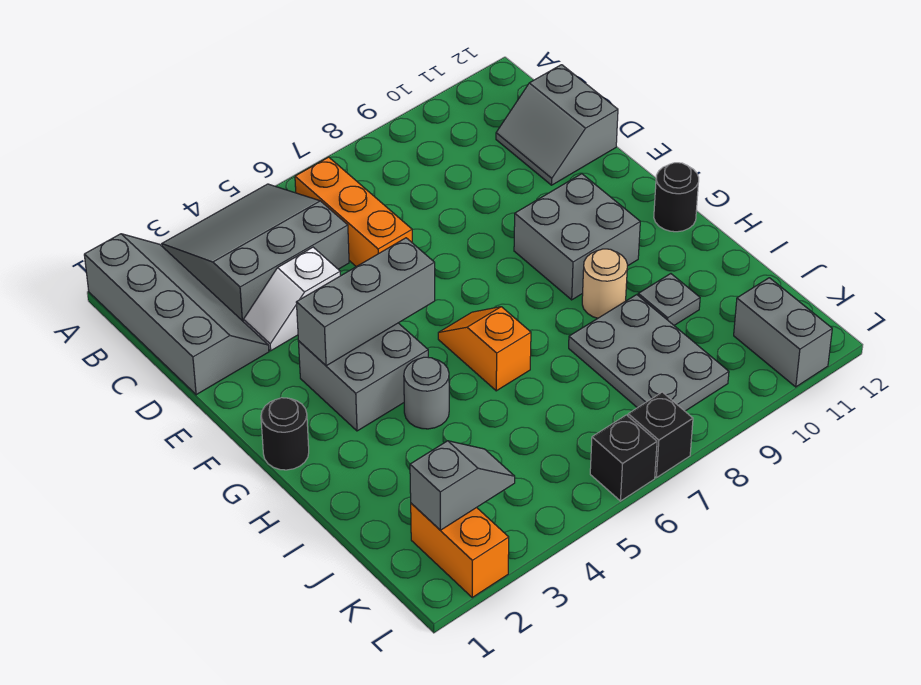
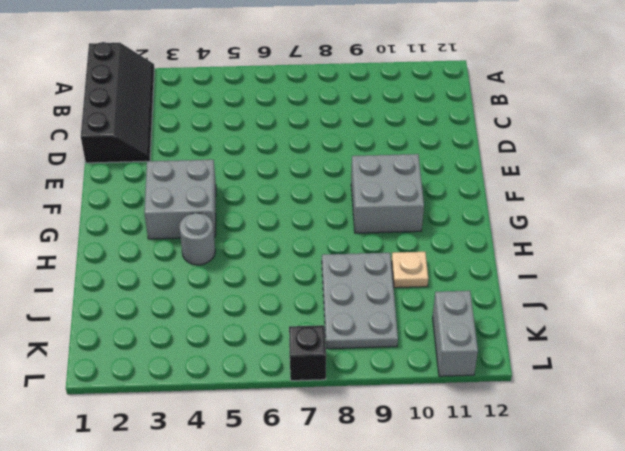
black slope A1:D2 level 1 top 1 -> grey slope A1:D2 level 1 top 1
tan plate I10 level 1 -> grey plate I10 level 1
none -> grey slope A3:C5 level 1 top C
none -> orange brick B6:D6 level 1
none -> grey slope C11:D12 level 1 top 12

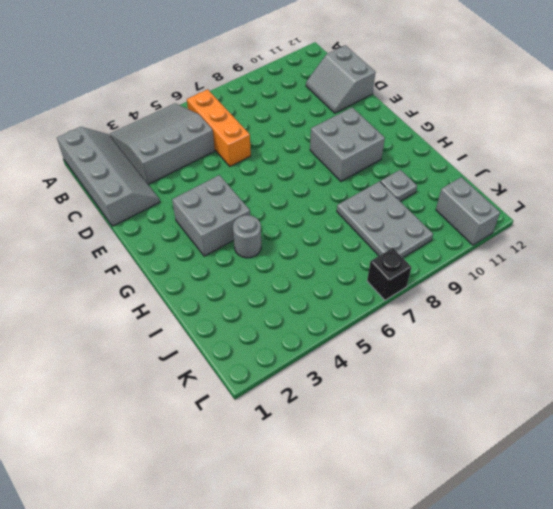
none -> white slope D3:D4 level 1 top 4
none -> black round brick G1 level 1
none -> orange slope G6:H6 level 1 top H

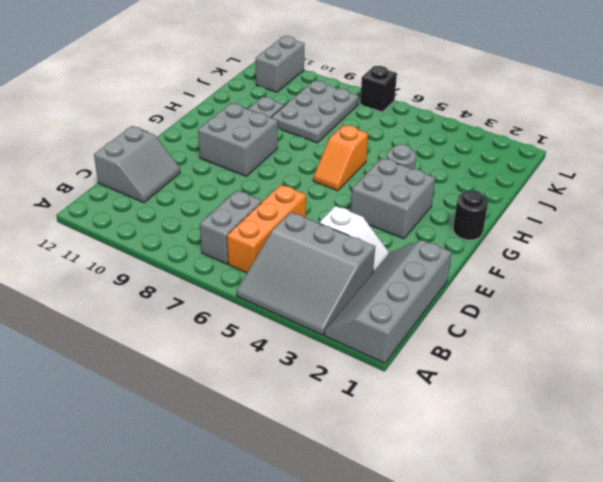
grey brick B7:C7 level 1 -> none
none -> black round brick G12 level 1
none -> tan round brick H9 level 1
none -> orange brick K2:L2 level 1

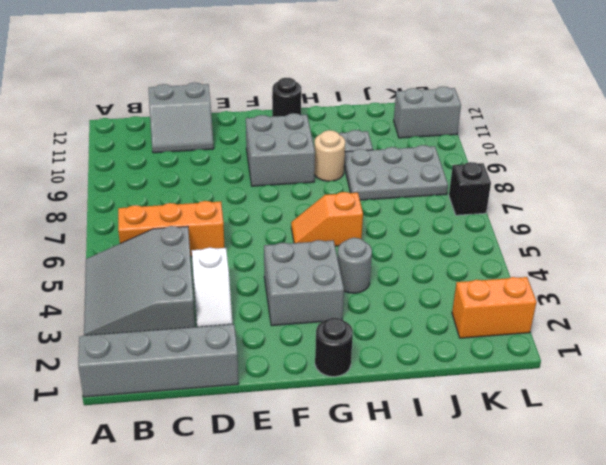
none -> black brick L6 level 1
none -> grey brick F3:F5 level 2
none -> grey slope K2:K3 level 2 top 2

